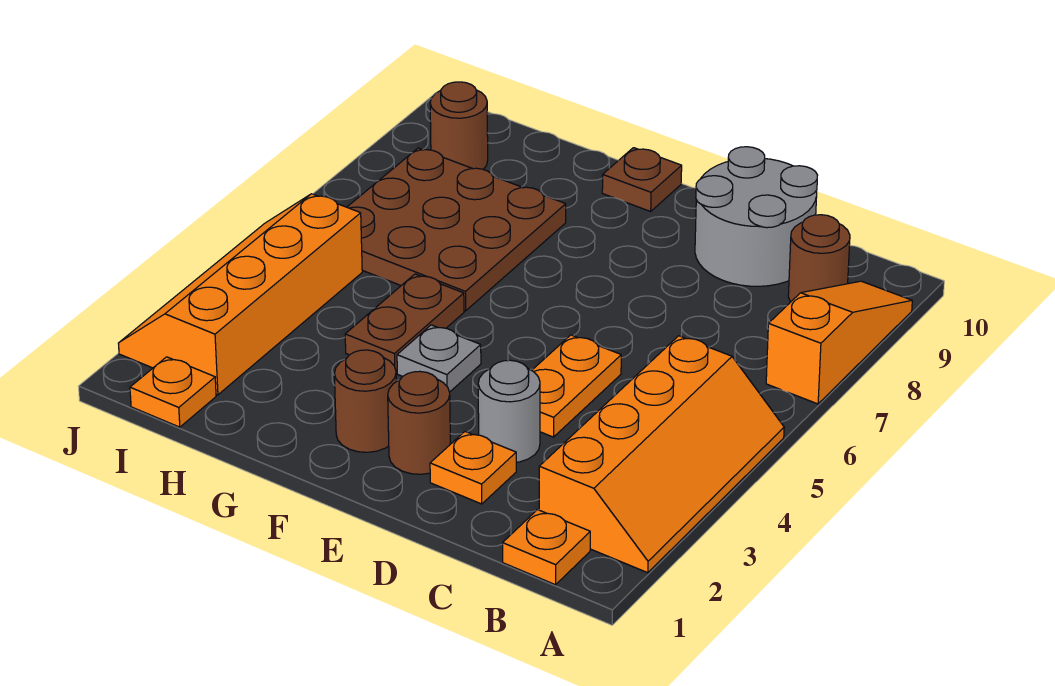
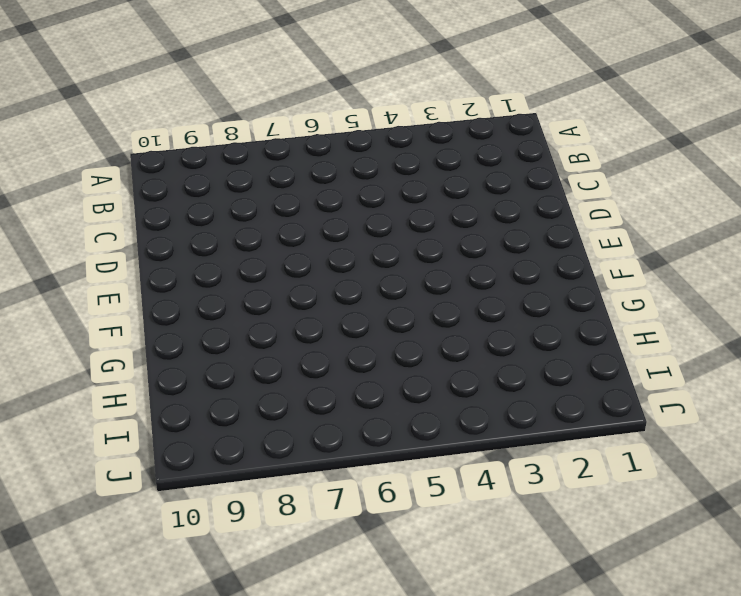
none -> orange slope A2:B5 level 1 top B
none -> orange slope A7:A9 level 1 top 7
none -> orange plate B1 level 1

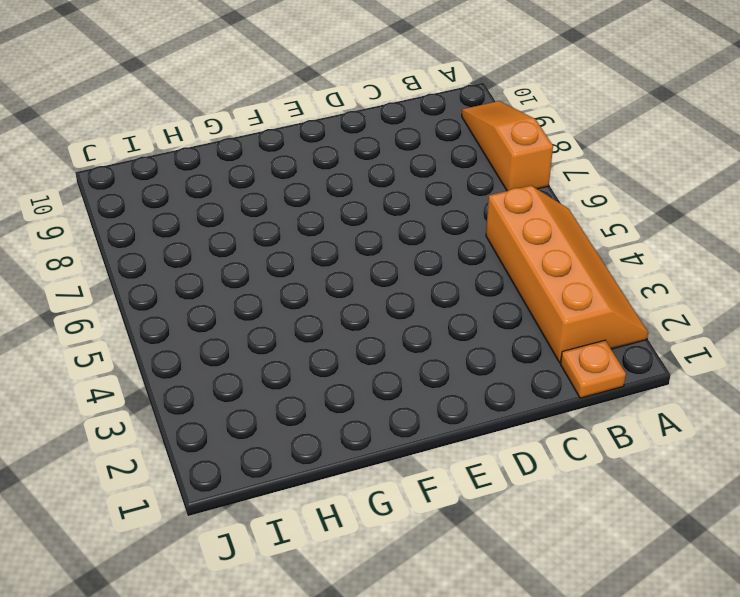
none -> brown round brick B9 level 1
none -> grey round brick C9:D10 level 1
none -> orange plate D2 level 1

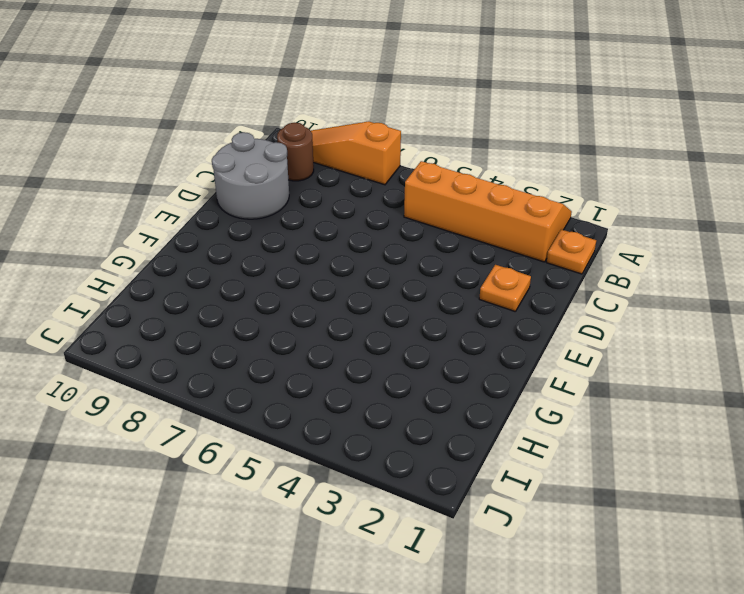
none -> grey round brick D3 level 1
none -> orange plate D4:D5 level 1
none -> brown round brick E2 level 1

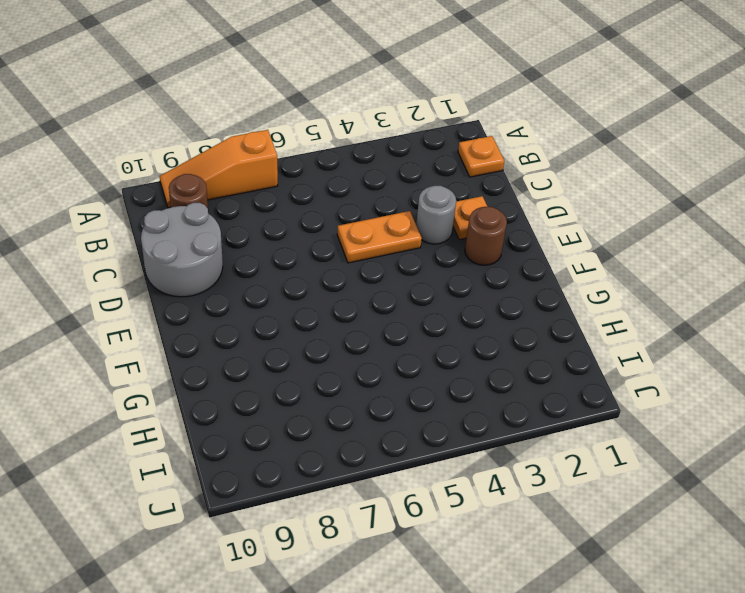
none -> orange slope A2:B5 level 1 top B
none -> brown round brick F2 level 1
none -> grey plate F4 level 1

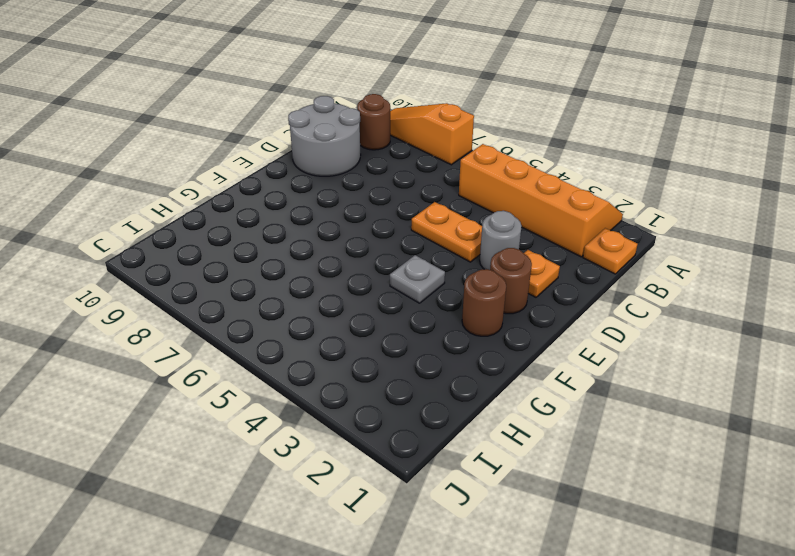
none -> brown plate F10 level 1
none -> brown plate G4:G5 level 1
none -> brown plate G6:I8 level 1

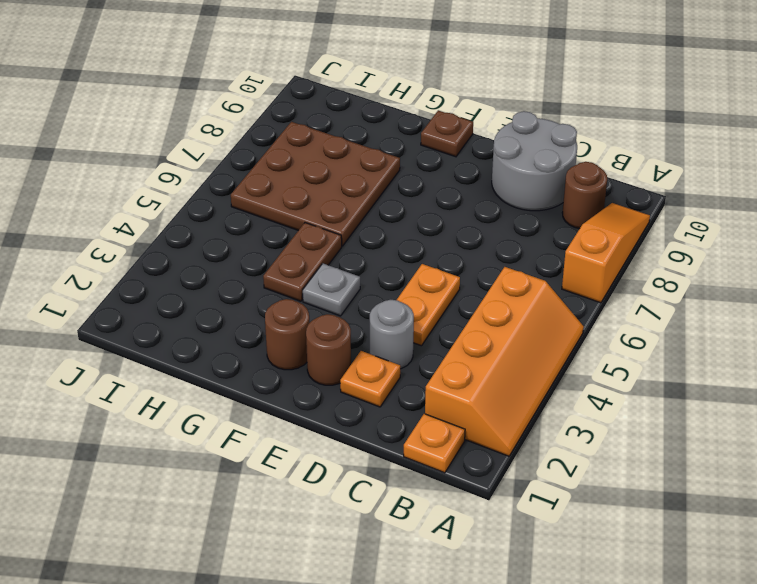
none -> orange plate I1 level 1
none -> orange slope I2:J5 level 1 top I
none -> brown round brick I9 level 1

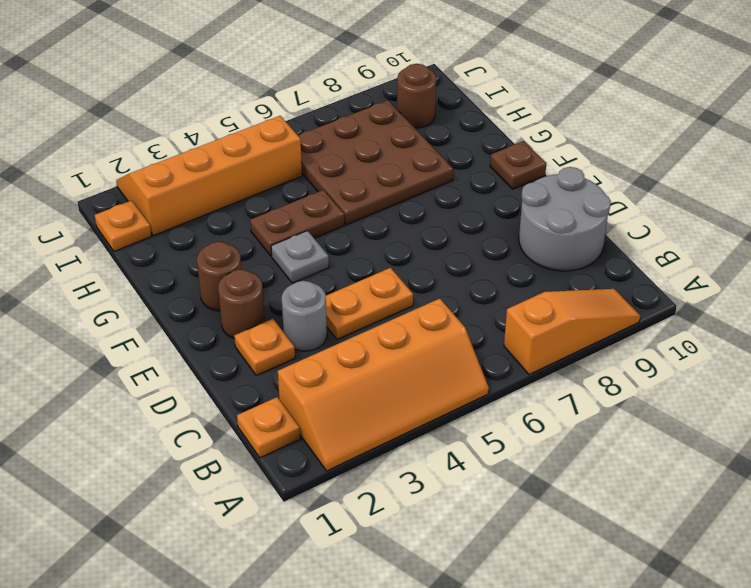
none -> brown round brick B9 level 1

